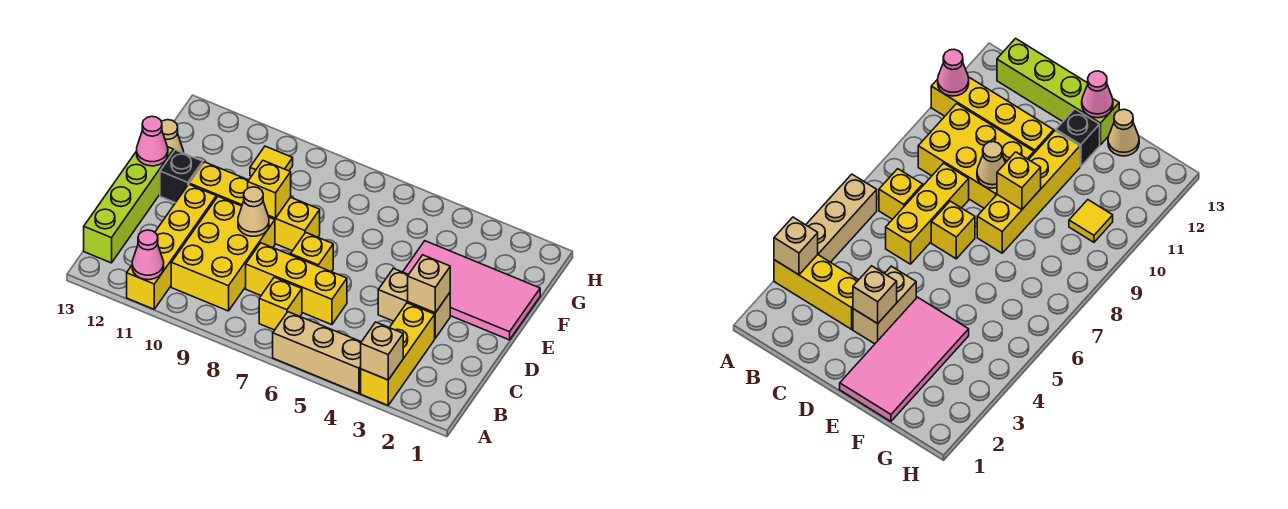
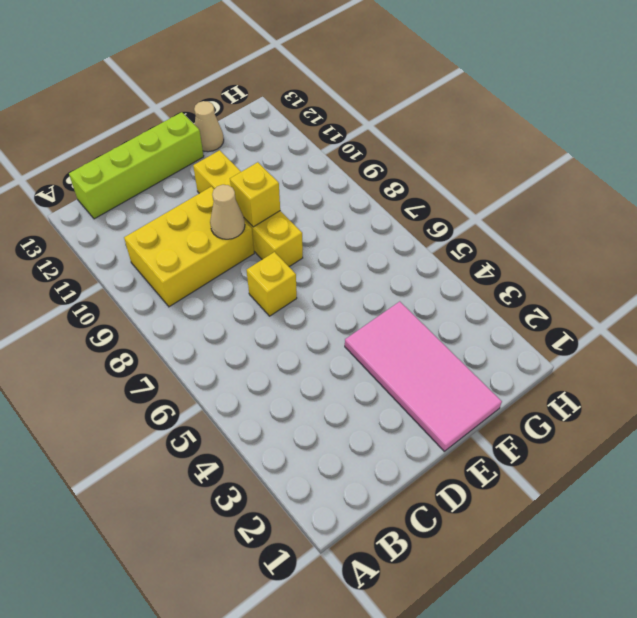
none -> yellow brick A3:C3 level 1
none -> tan brick A4:A6 level 1
none -> yellow brick A11:D11 level 1

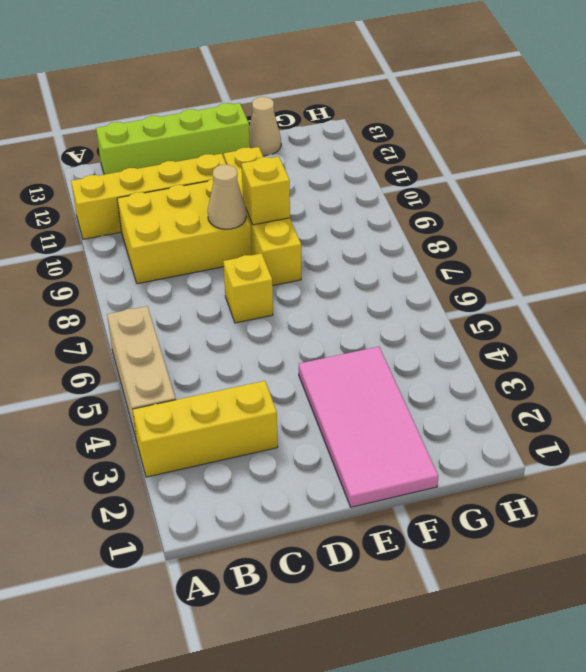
none -> yellow brick B7 level 1
none -> yellow brick C6:C8 level 1
none -> tan brick D3:D4 level 1

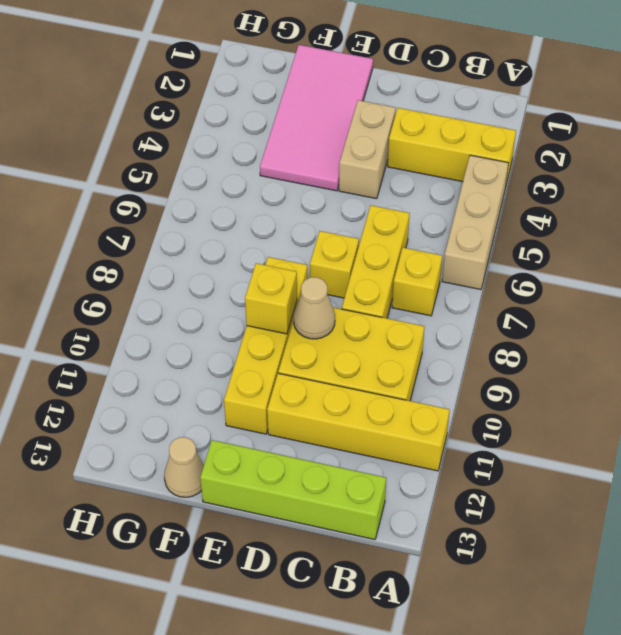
none -> black brick E12 level 1
none -> yellow tile G10 level 1
none -> tan brick A3 level 2

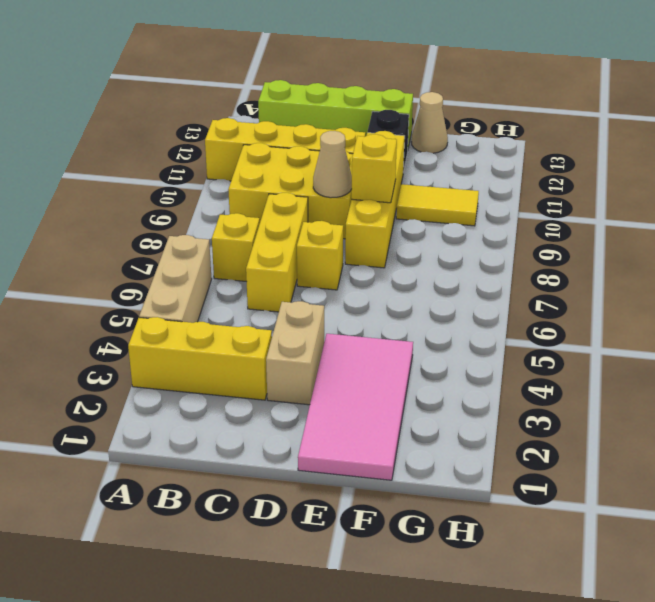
yellow tile F10:G10 level 1 -> yellow tile G10 level 1
none -> tan brick A3 level 2
none -> pink cone A11 level 2
none -> tan brick D3 level 2

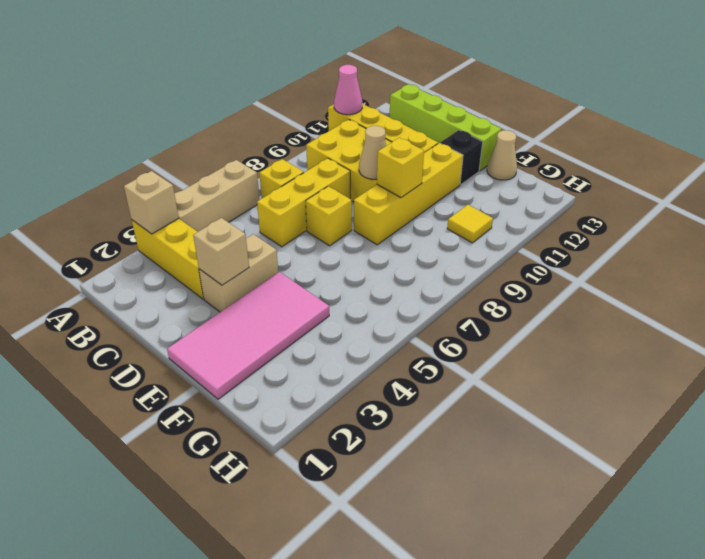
none -> pink cone E13 level 2

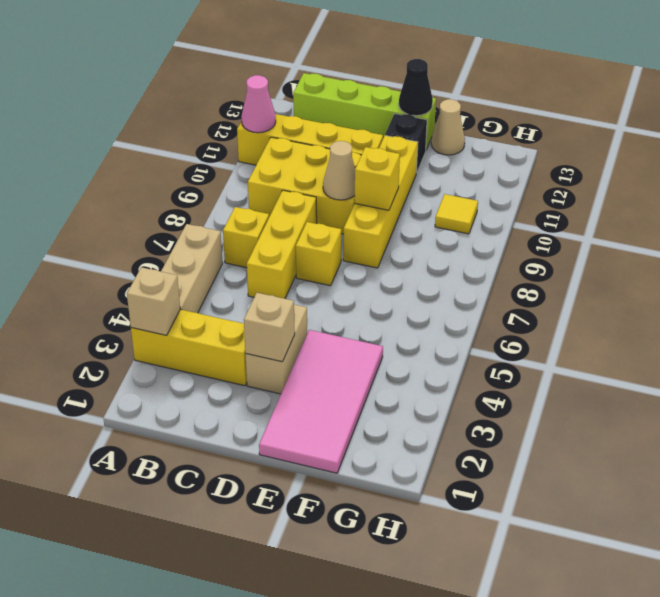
black cone E13 level 2 -> pink cone E13 level 2

